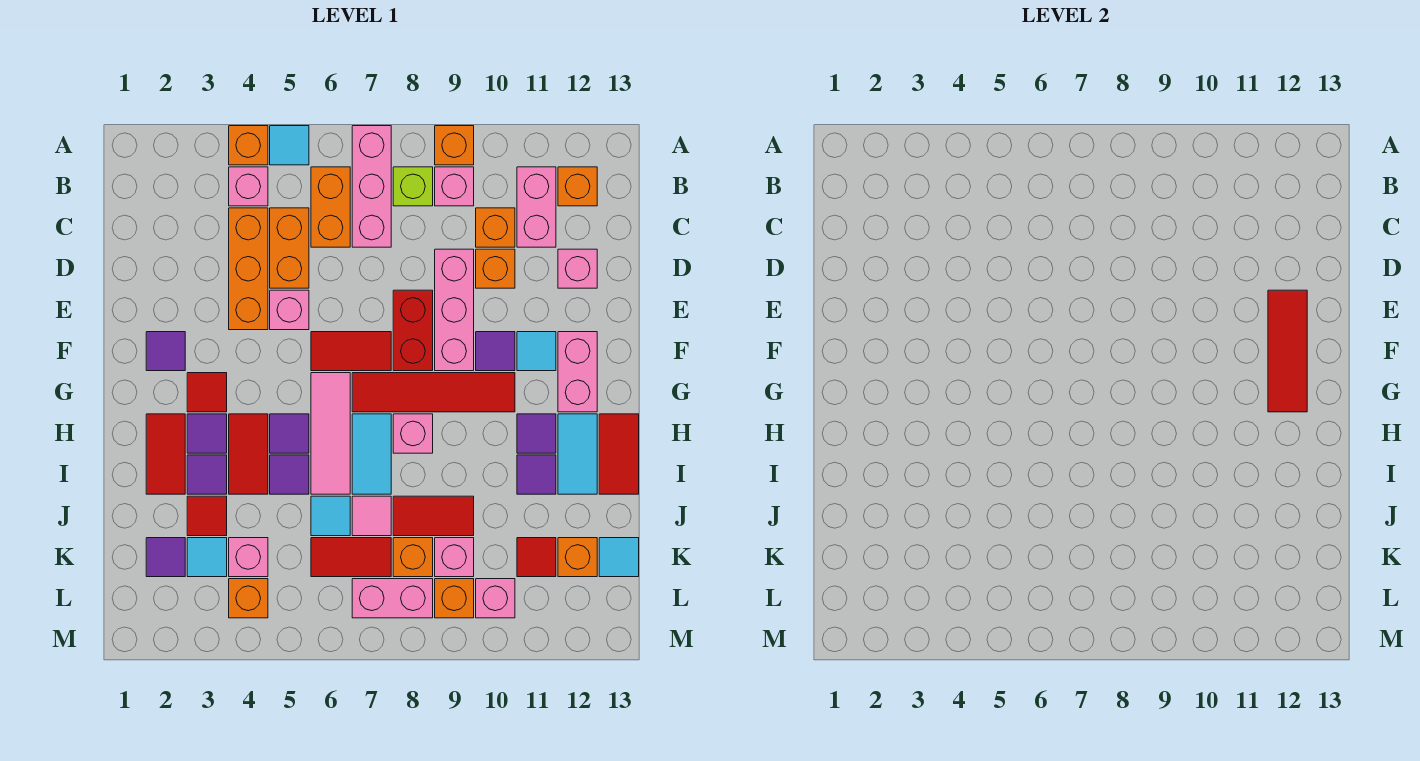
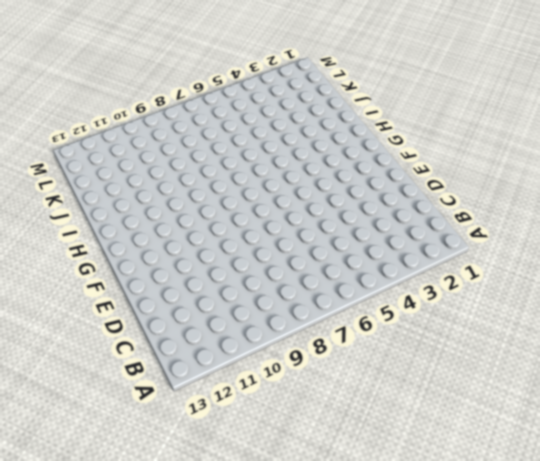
none -> orange brick A4 level 1
none -> cyan tile A5 level 1
none -> pink brick A7:C7 level 1
none -> orange brick A9 level 1

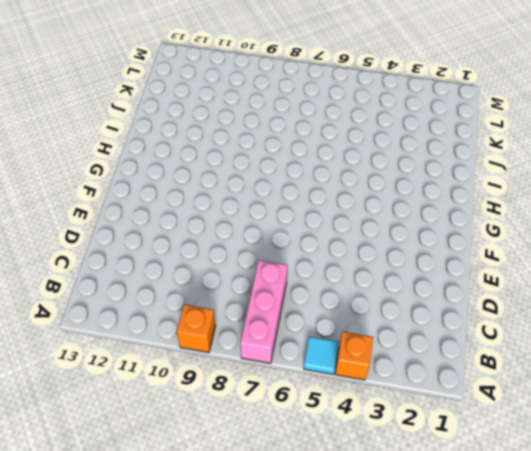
none -> pink brick B4 level 1
none -> orange brick B6:C6 level 1
none -> lime brick B8 level 1
none -> pink brick B9 level 1

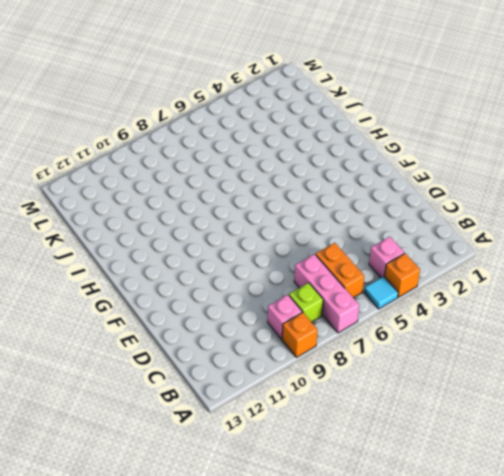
none -> pink brick B11:C11 level 1
none -> orange brick B12 level 1
none -> orange brick C4:E4 level 1
none -> orange brick C5:D5 level 1

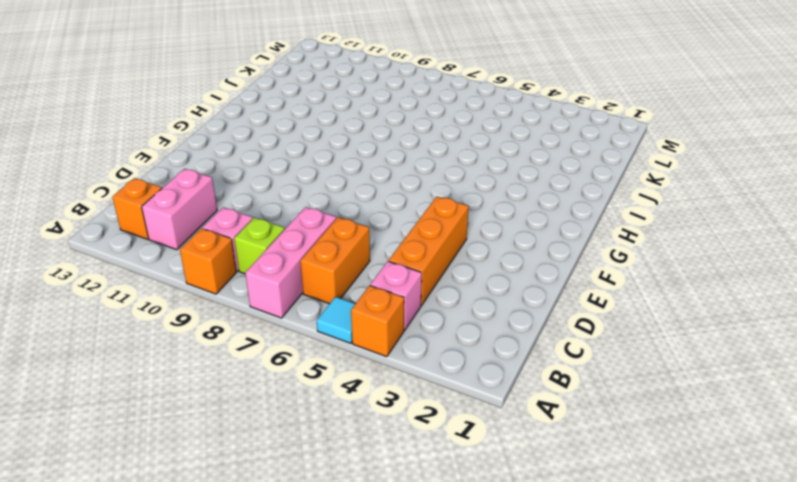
none -> orange brick C5:D5 level 1
none -> orange brick C10 level 1
none -> pink brick D9:F9 level 1
none -> orange brick D10 level 1

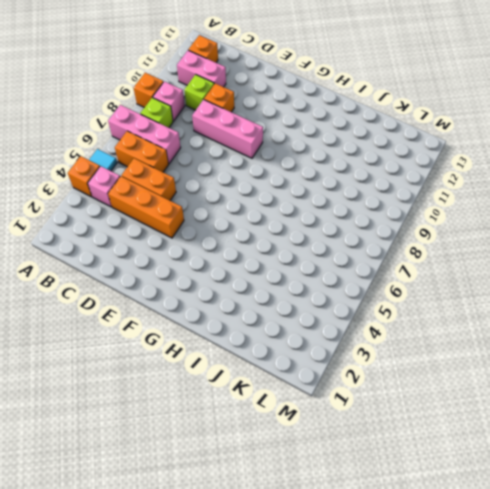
lime brick C10 level 1 -> orange brick C10 level 1
none -> pink brick D12 level 1
none -> pink brick E5 level 1
none -> red brick E8:F8 level 1
none -> purple tile F2 level 1

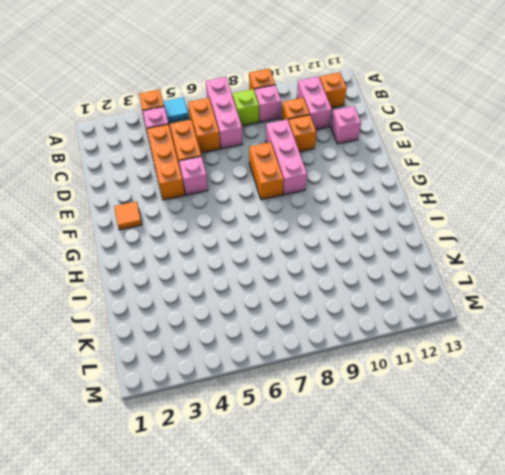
orange brick E8:F8 level 1 -> red brick E8:F8 level 1
orange tile F2 level 1 -> purple tile F2 level 1
none -> red tile F6:F7 level 1
none -> purple tile F10 level 1
none -> cyan tile F11 level 1
none -> pink brick F12:G12 level 1

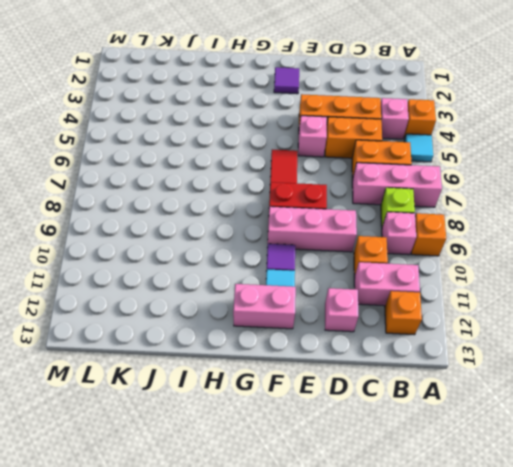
none -> orange brick D10 level 1
none -> red tile G3 level 1
none -> pink tile G6:I6 level 1
none -> red tile G7:G10 level 1

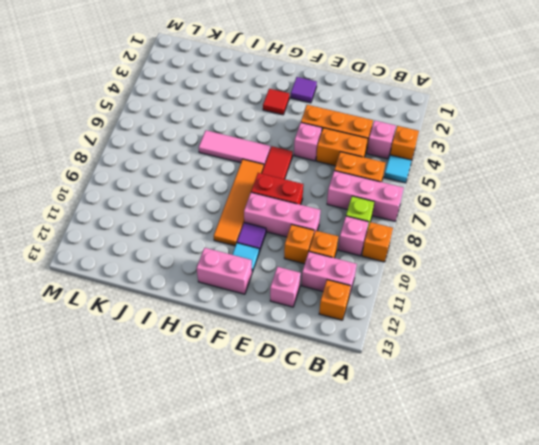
orange tile G7:G10 level 1 -> red tile G7:G10 level 1
none -> red tile H2:I2 level 1
none -> purple tile H3 level 1
none -> red tile H4:I4 level 1
none -> purple tile H5 level 1

